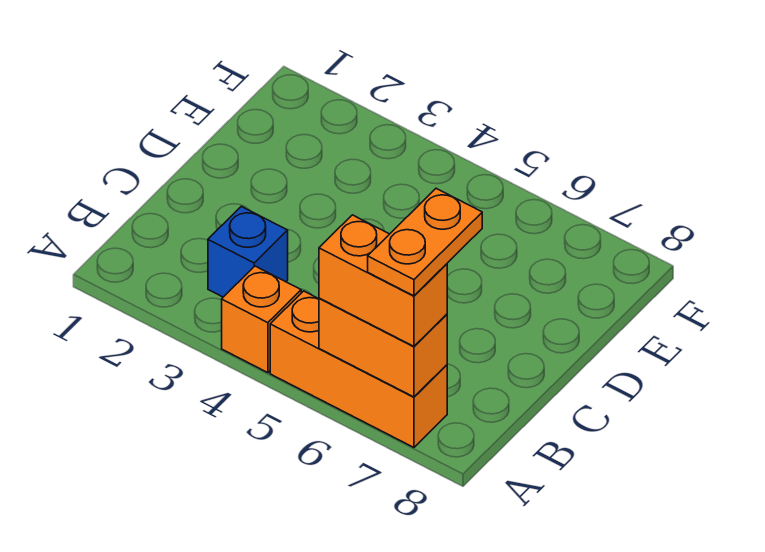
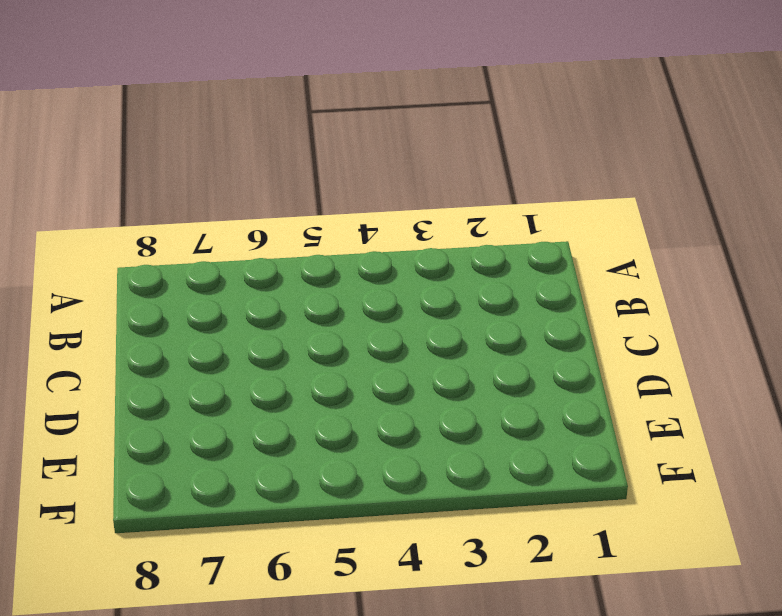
none -> orange brick A4 level 1
none -> orange brick A5:A7 level 1

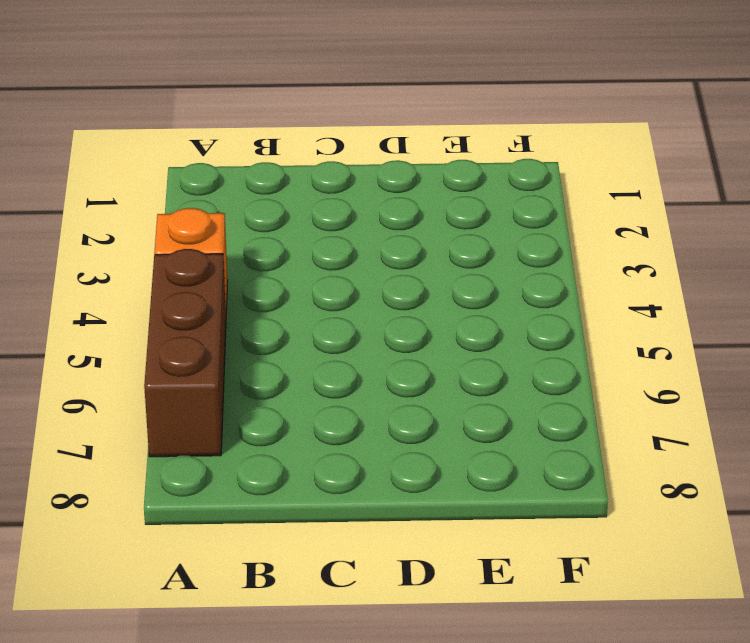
brown brick A5:A7 level 1 -> orange brick A5:A7 level 1
none -> blue brick B3 level 1
none -> orange brick A6:A7 level 2

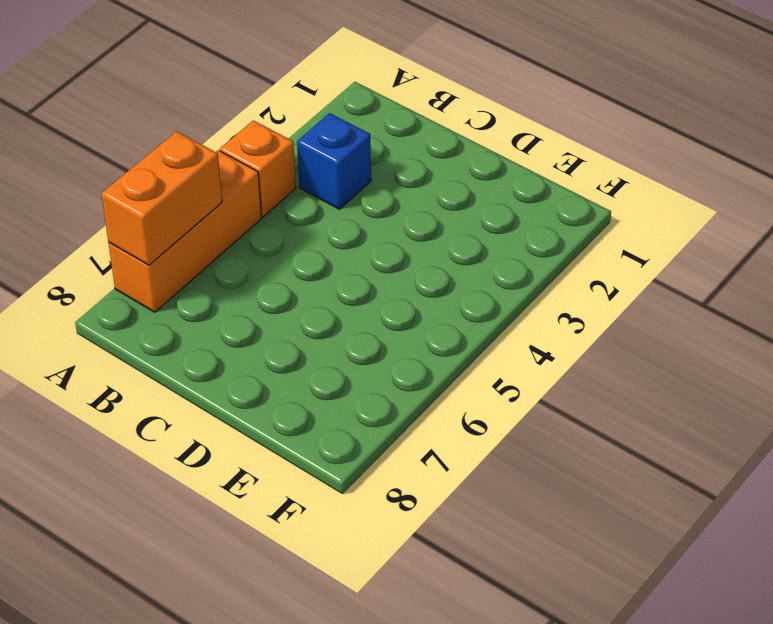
none -> orange brick A6:A7 level 3
none -> orange plate A7:B7 level 4

